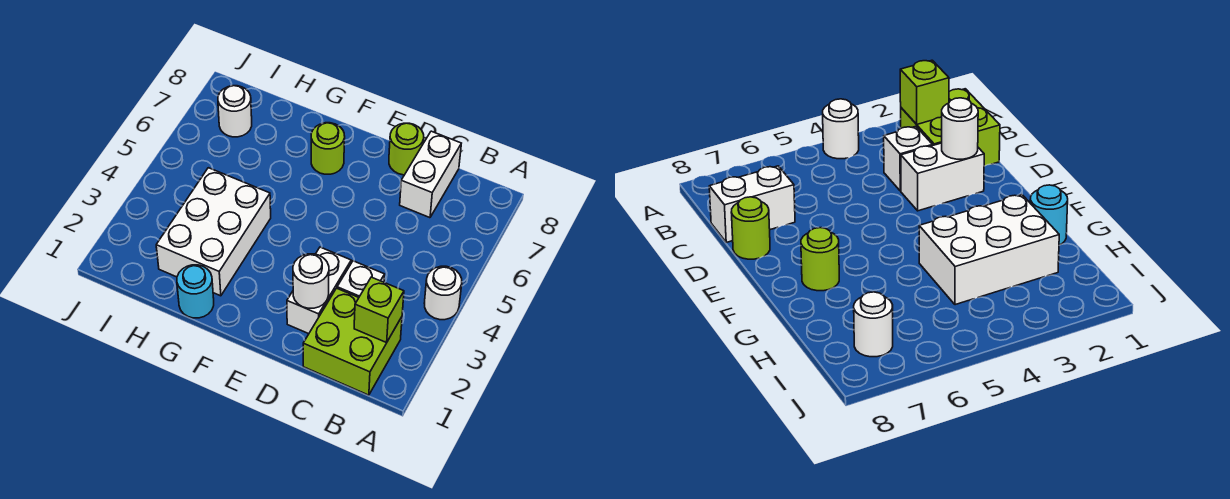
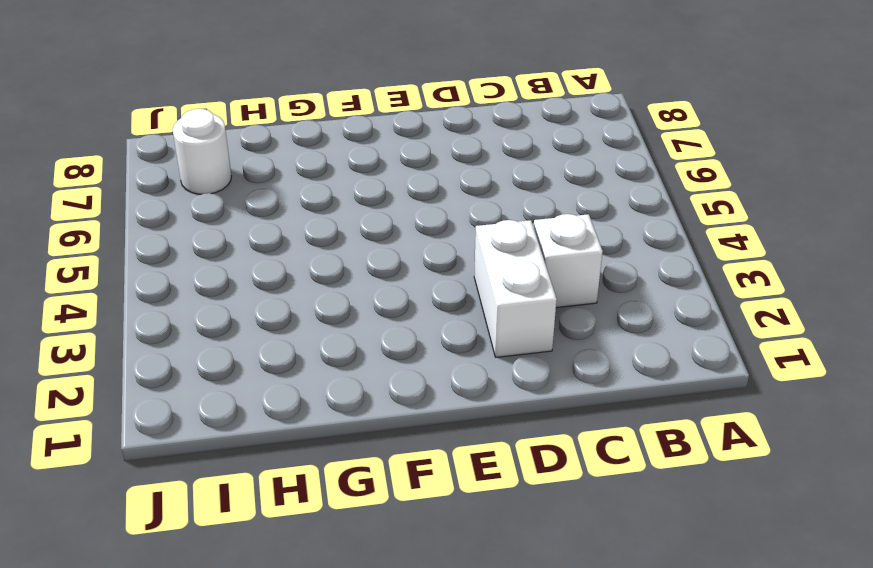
none -> white round brick A4 level 1
none -> lime brick B1:C2 level 1
none -> white brick C7:C8 level 1

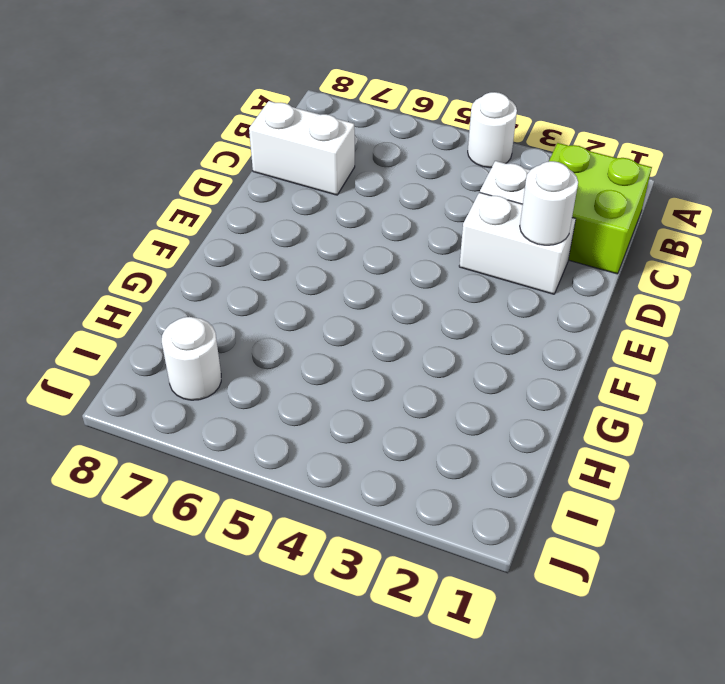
none -> lime round brick D8 level 1
none -> lime round brick F7 level 1
none -> cyan round brick G1 level 1

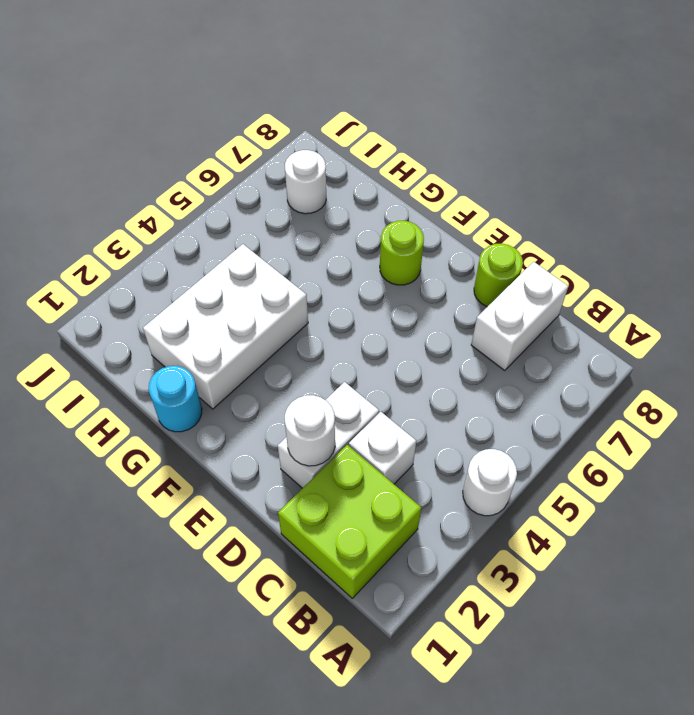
none -> lime brick B2 level 2

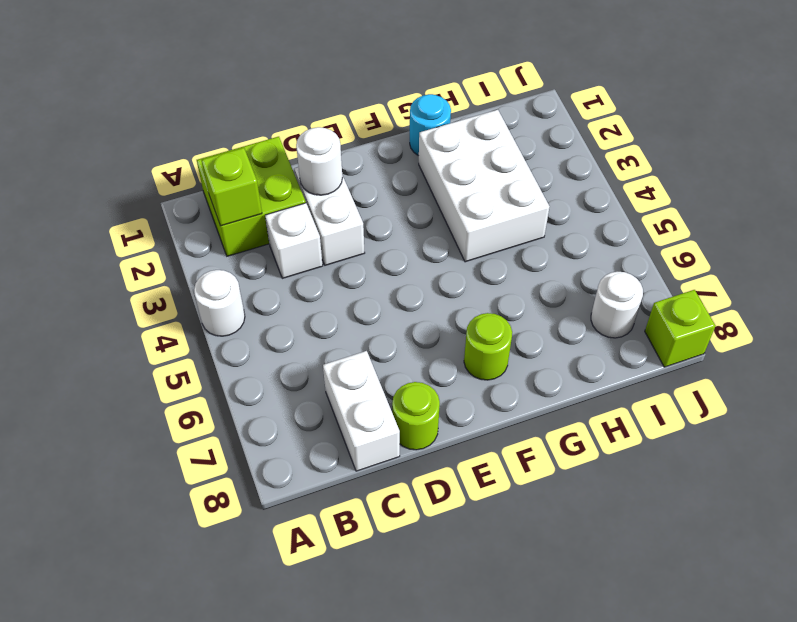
lime brick J8 level 1 -> none

